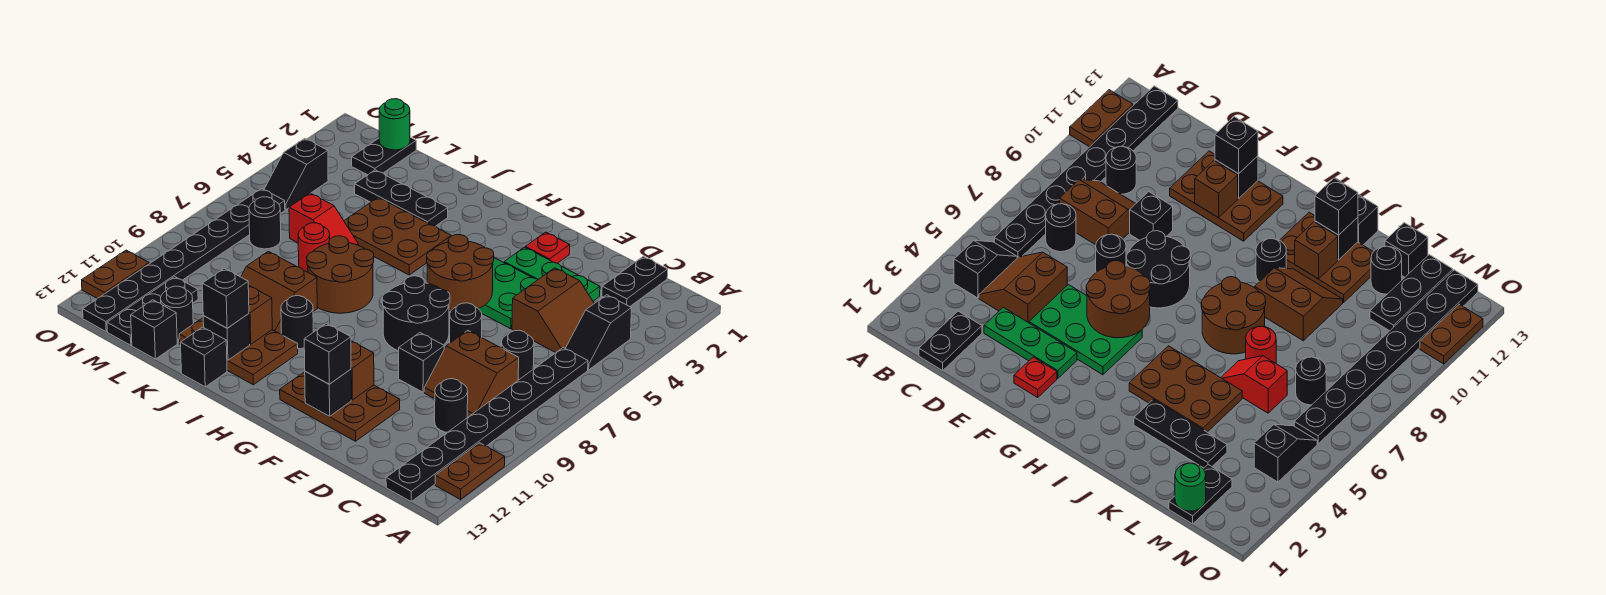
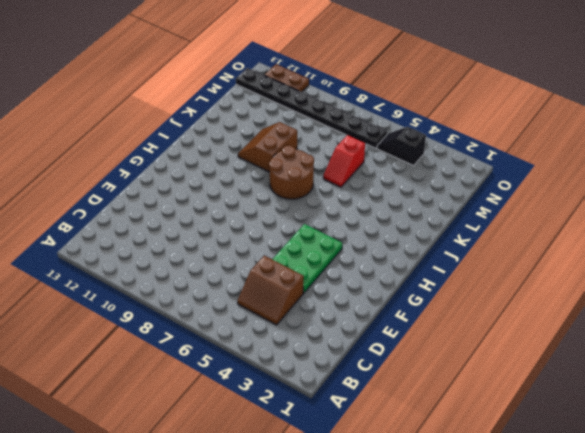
none -> brown plate A11:A12 level 1
none -> black slope B4:B5 level 1 top 4
none -> black plate B6:B13 level 1
none -> black plate C1:C2 level 1

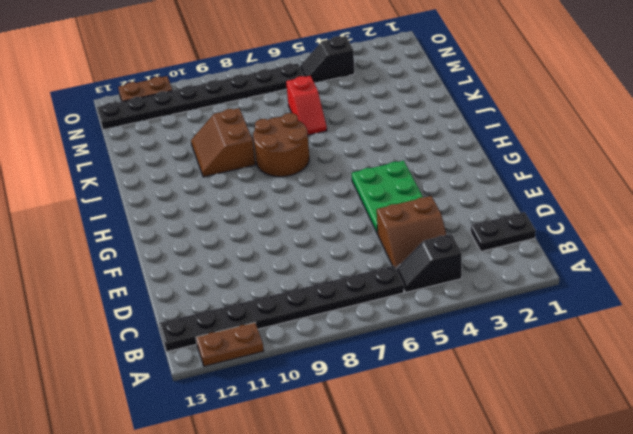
none -> black round brick C7 level 1
none -> brown slope C8:D9 level 1 top 8
none -> black round brick C10 level 1
none -> green plate D3:F3 level 1

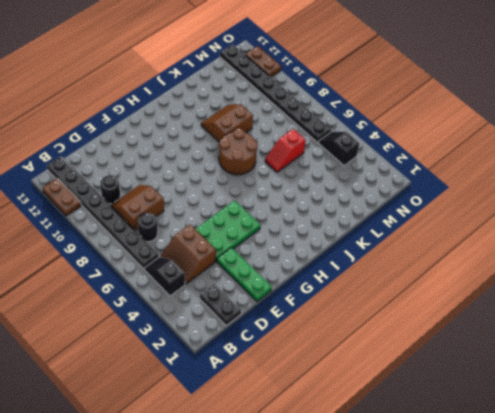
green plate E1:E3 level 1 -> green plate D3:F3 level 1
none -> black round brick E7 level 1
none -> black brick E9 level 1
none -> brown plate E11:G12 level 1
none -> red plate F2 level 1

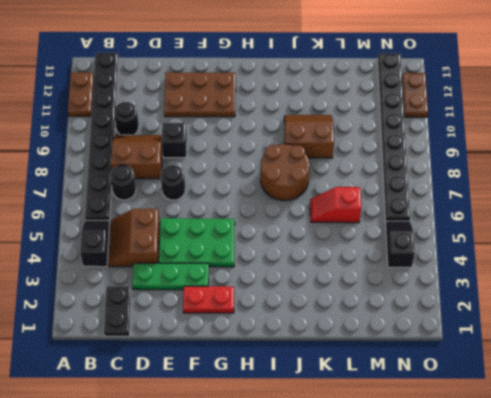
red plate F2:G2 level 1 -> red plate F2 level 1
none -> black round brick F7:G8 level 1
none -> brown plate I4:K5 level 1
none -> black round brick I10 level 1
none -> brown plate I11:K12 level 1

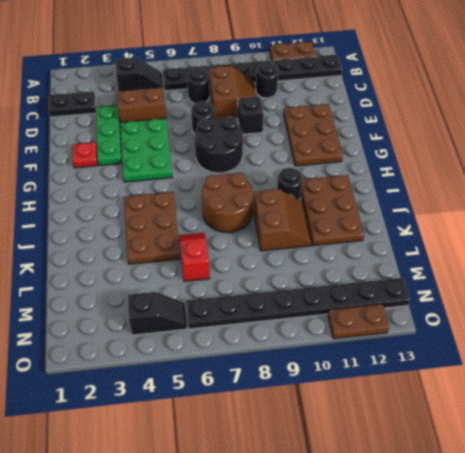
none -> black plate J3:L3 level 1
none -> black brick J13 level 1
none -> red round brick K7 level 1
none -> black round brick L12 level 1

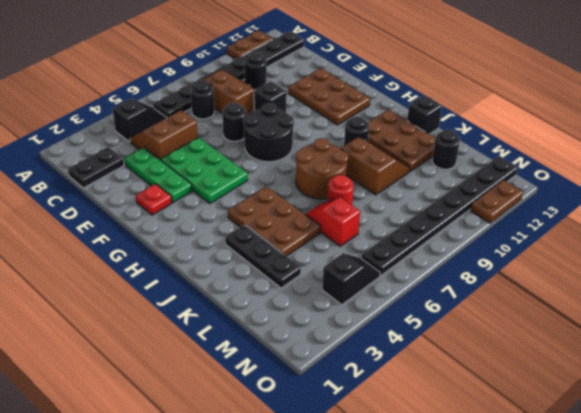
none -> black brick L13 level 1
none -> black plate M1:M2 level 1
none -> black round brick M7 level 1
none -> black plate M11:M13 level 1

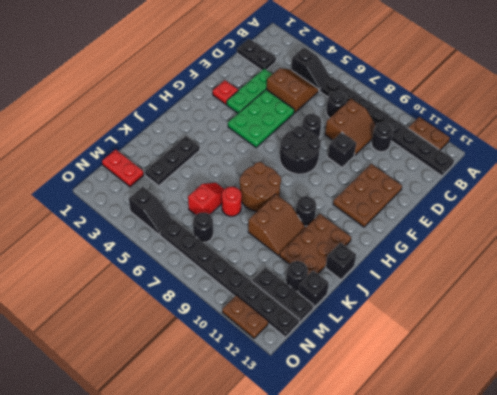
red plate M1:M2 level 1 -> black plate M1:M2 level 1
none -> brown plate I4:K5 level 1
none -> brown round brick F5:G6 level 2
none -> brown brick F11 level 2
none -> black brick F12 level 2

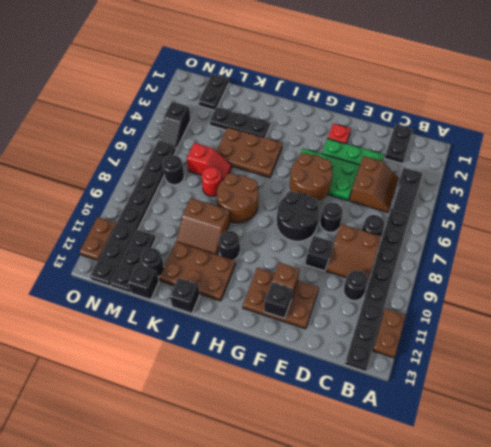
none -> brown brick J11 level 2
none -> black brick J12 level 2
none -> green round brick M1 level 2
none -> black brick F12 level 3

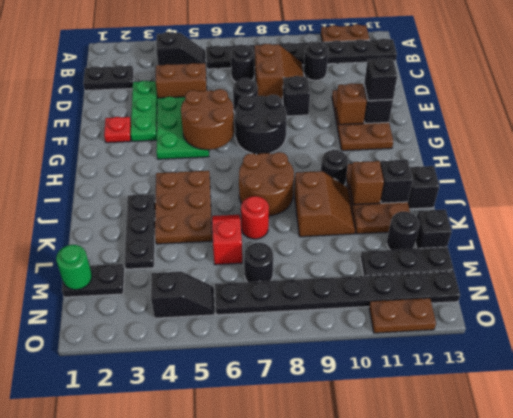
none -> black brick J12 level 3

